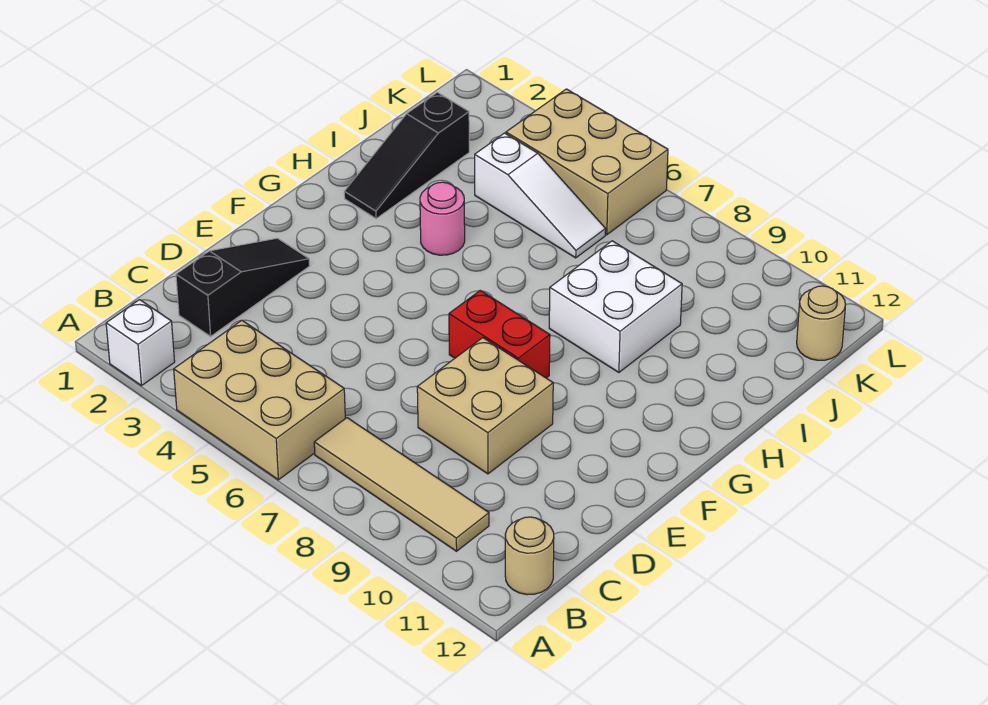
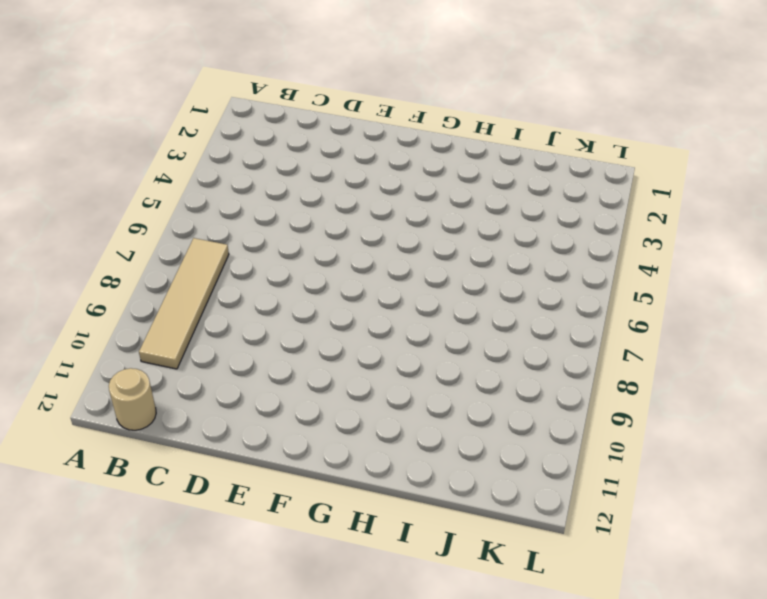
none -> white brick A2 level 1
none -> tan brick A4:B6 level 1
none -> black slope C2:E2 level 1 top C

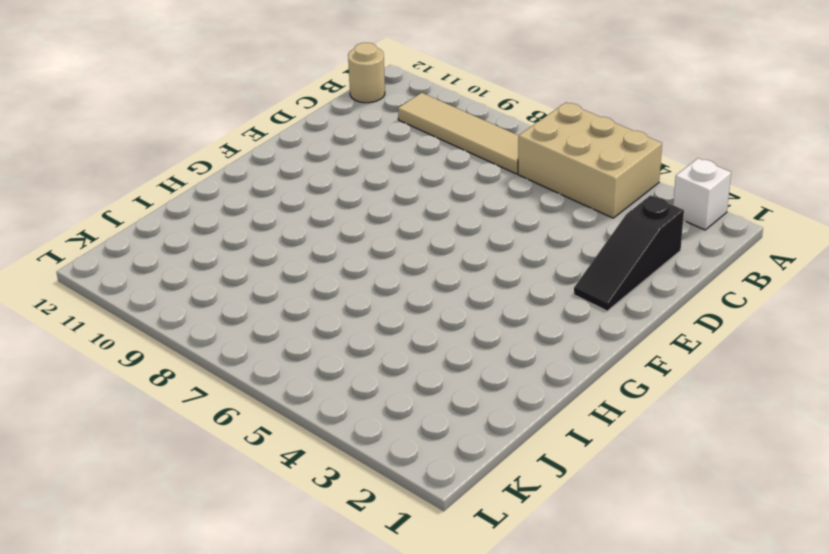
none -> tan brick D8:E9 level 1
none -> red brick F7:F8 level 1
none -> black slope H2:J2 level 1 top J

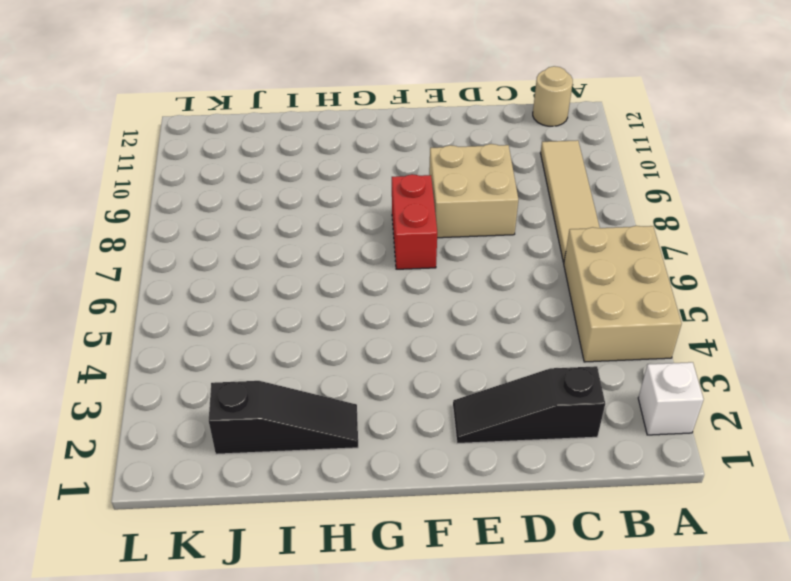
none -> pink round brick H4 level 1
none -> white brick H8:I9 level 1
none -> white slope J4:J6 level 1 top 4

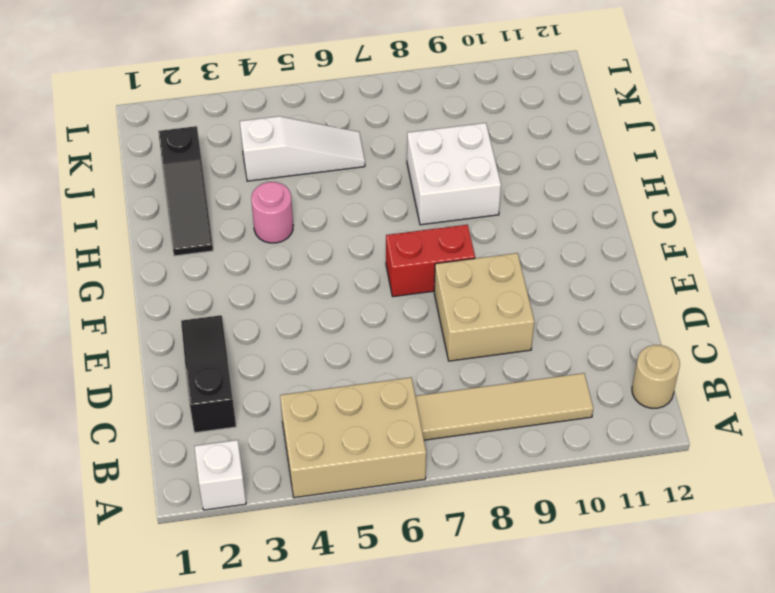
none -> tan brick K4:L6 level 1
none -> tan round brick K12 level 1

